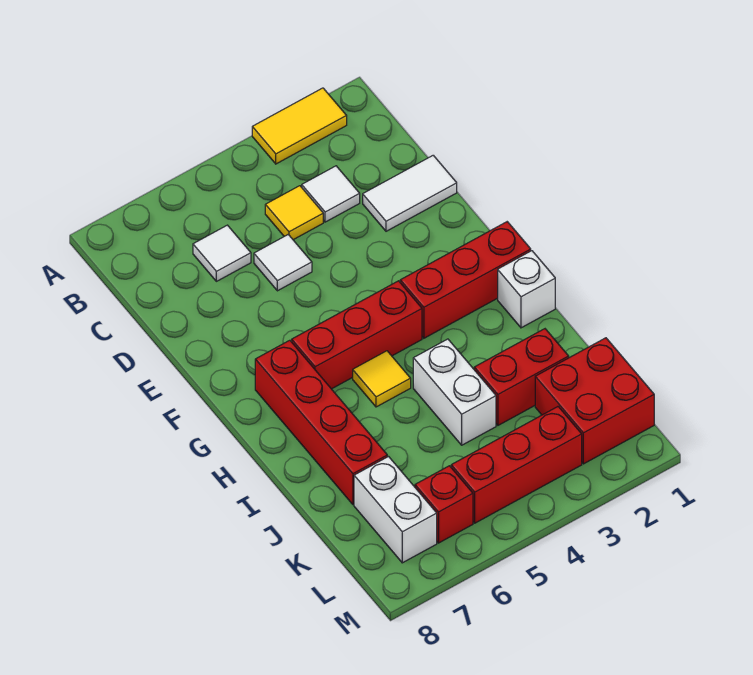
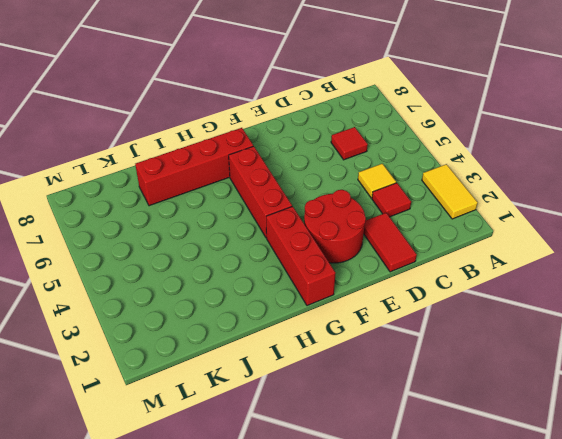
red tile C3 level 1 -> white tile C3 level 1
red tile C6 level 1 -> white tile C6 level 1
red tile D1:D2 level 1 -> white tile D1:D2 level 1
red round brick E2:F3 level 1 -> none
none -> white tile D5 level 1
none -> white brick H1 level 1
none -> yellow tile H5 level 1

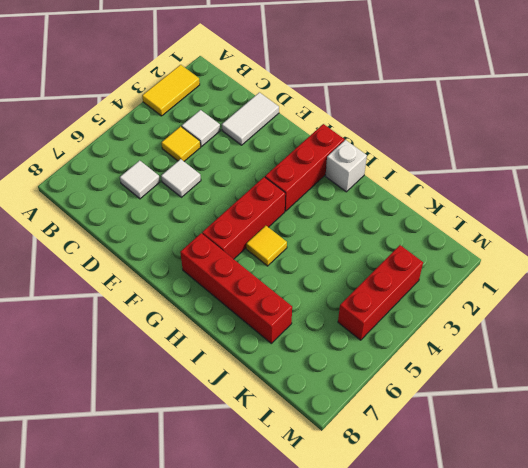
none -> white brick I4:J4 level 1
none -> red brick J2:J3 level 1
none -> red brick K1:L2 level 1

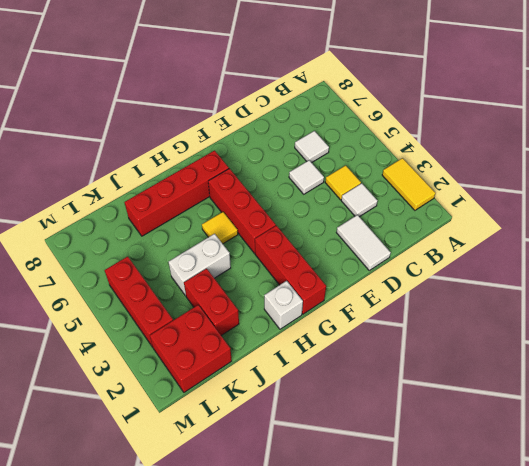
none -> white brick K7:L7 level 1
none -> red brick L6 level 1

